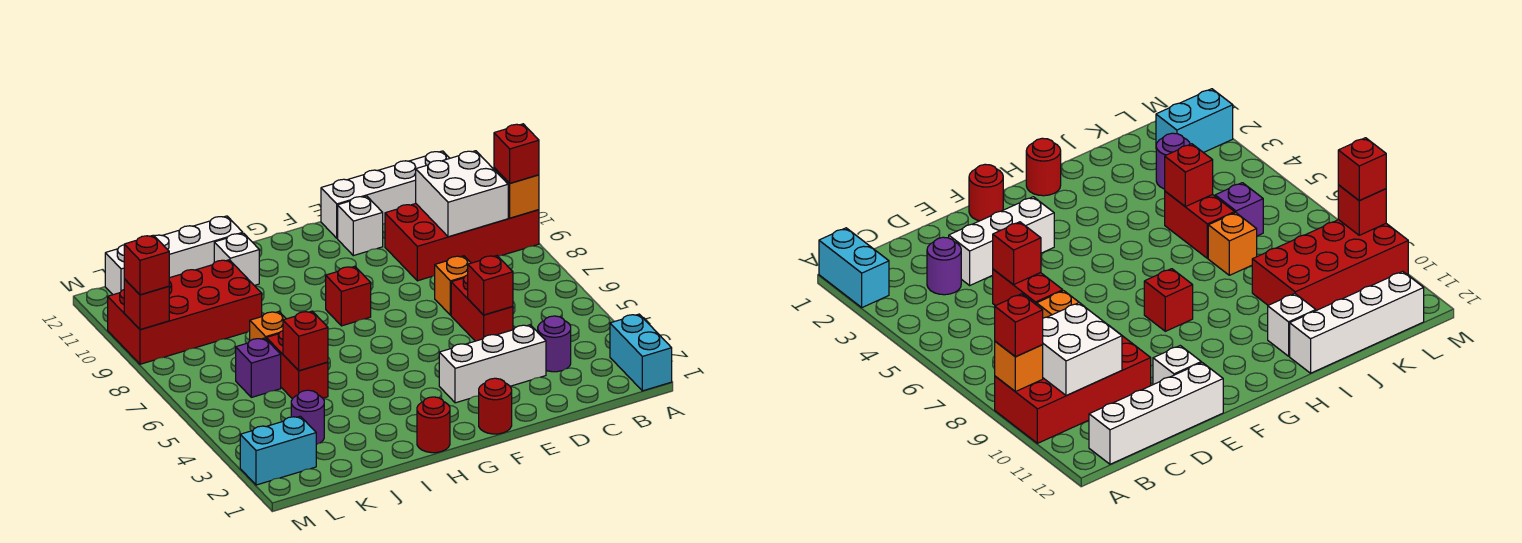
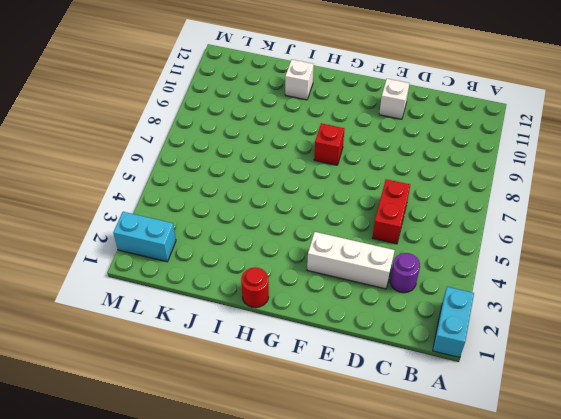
none -> red brick A9:D10 level 1
none -> white brick B12:E12 level 1
none -> orange brick D7 level 1

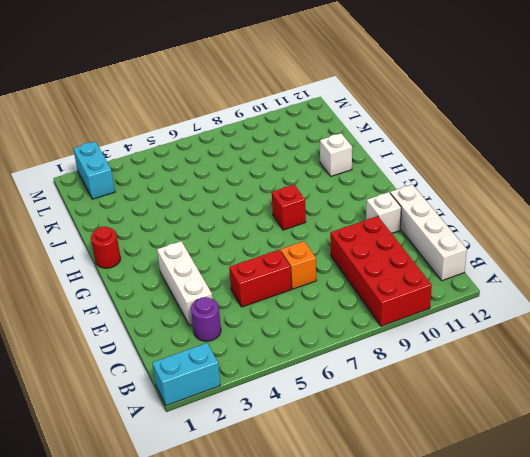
none -> red round brick F1 level 1
none -> white brick I12:L12 level 1
none -> red brick J5:J6 level 1

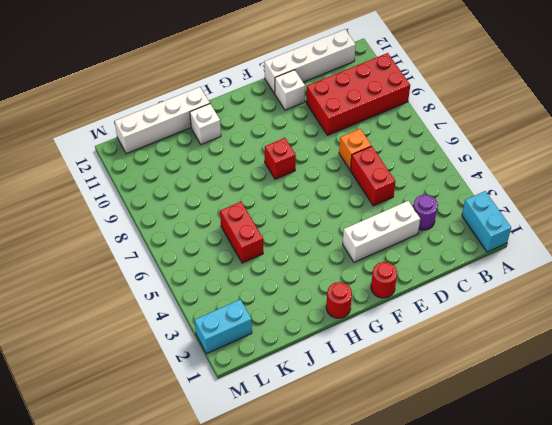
none -> orange brick J7 level 1
none -> red brick J9:M10 level 1
none -> purple round brick K3 level 1

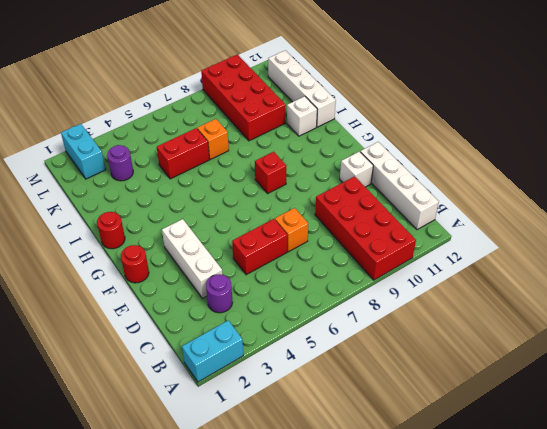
none -> purple brick K6 level 1
none -> orange brick A9 level 2
none -> white brick B9:C10 level 2

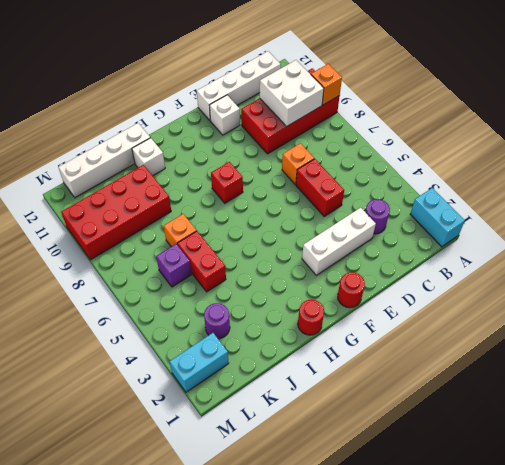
none -> red brick D5 level 2
none -> red brick J5 level 2
none -> red brick M9 level 2

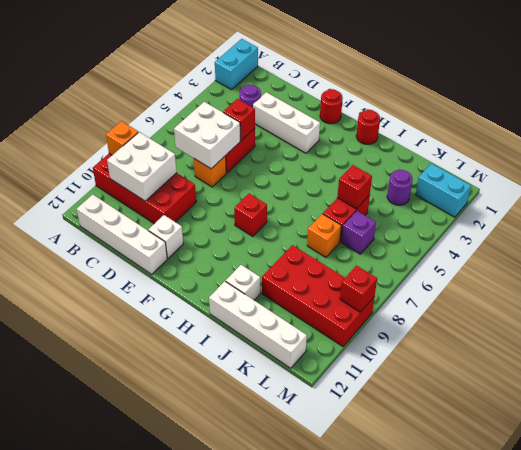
white brick C6:D7 level 2 -> none
none -> red brick A9 level 3
none -> red brick M9 level 3

